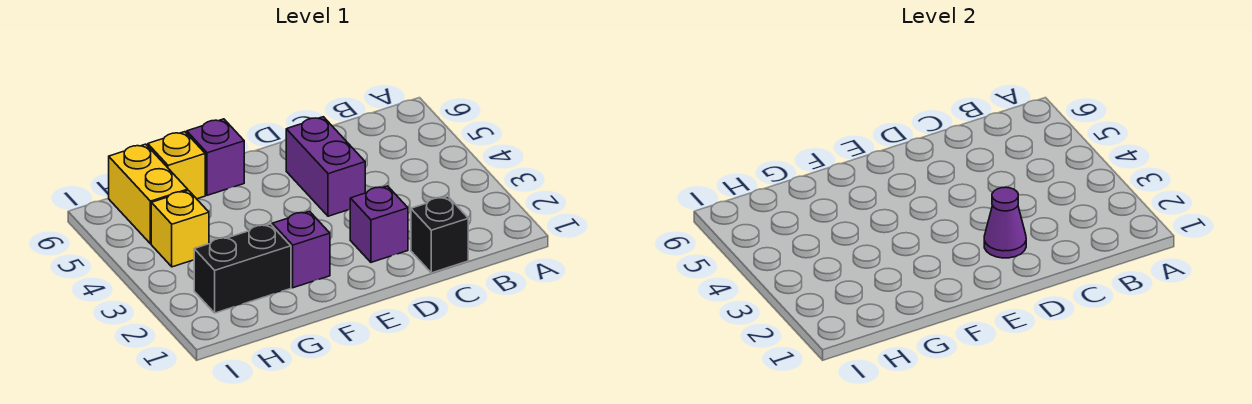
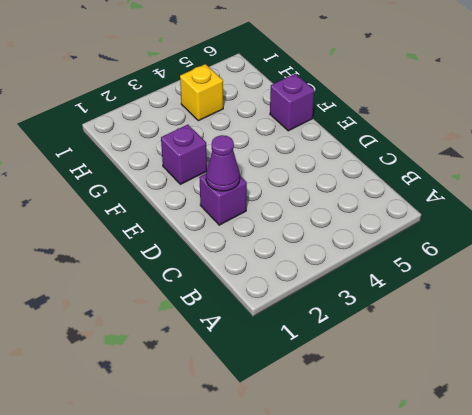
none -> black brick C1 level 1
none -> purple brick D4:D5 level 1

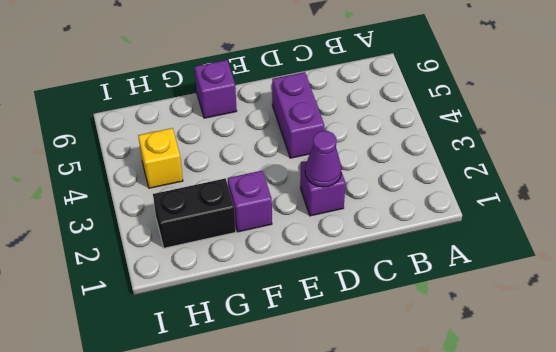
none -> black brick C1 level 1
none -> yellow brick G6 level 1

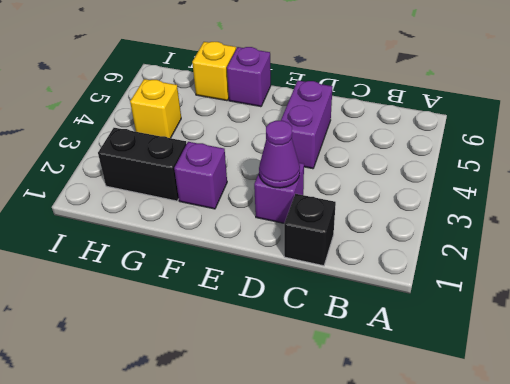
none -> yellow brick H5:H6 level 1

